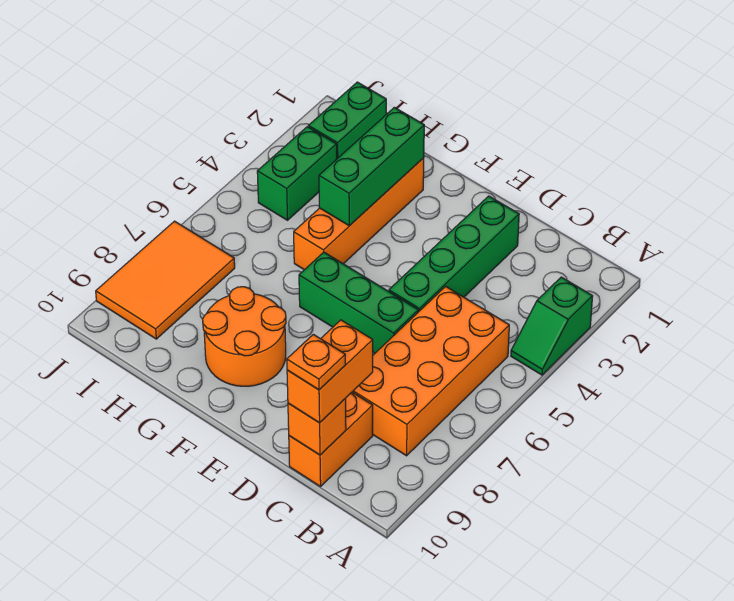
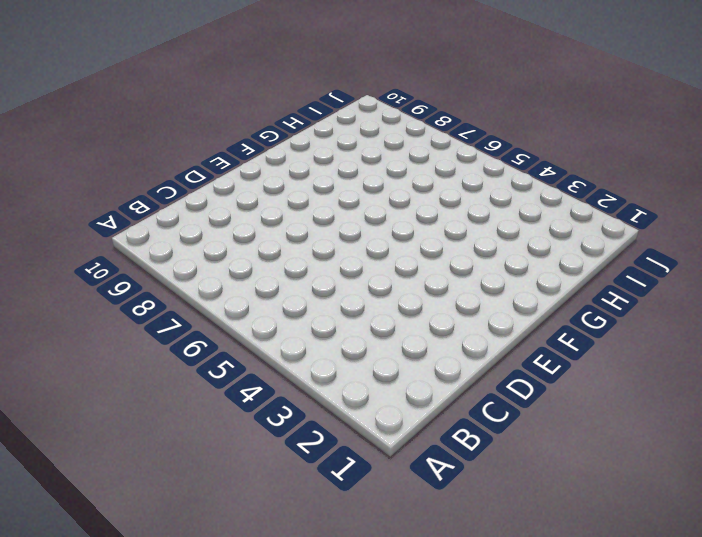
none -> green slope A3:A4 level 1 top 3
none -> orange brick B5:C8 level 1
none -> orange brick C9:C10 level 1

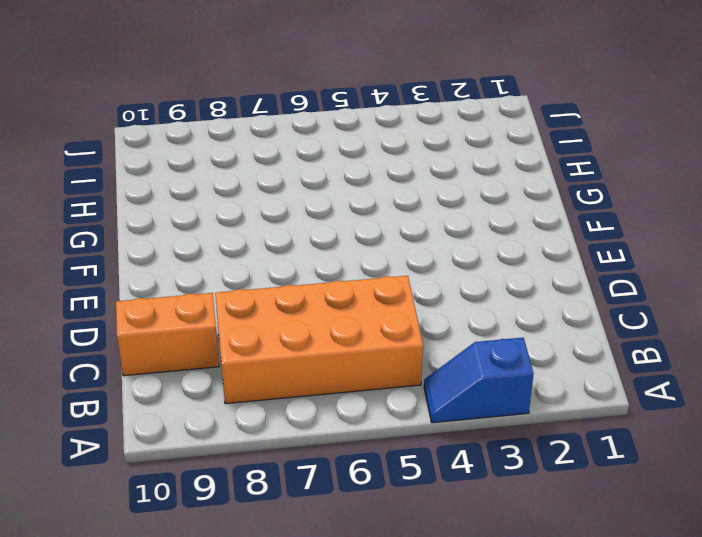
blue slope A3:A4 level 1 top 3 -> green slope A3:A4 level 1 top 3
none -> green brick D2:D5 level 1
none -> green brick D6:F6 level 1
none -> orange round brick F8:G9 level 1

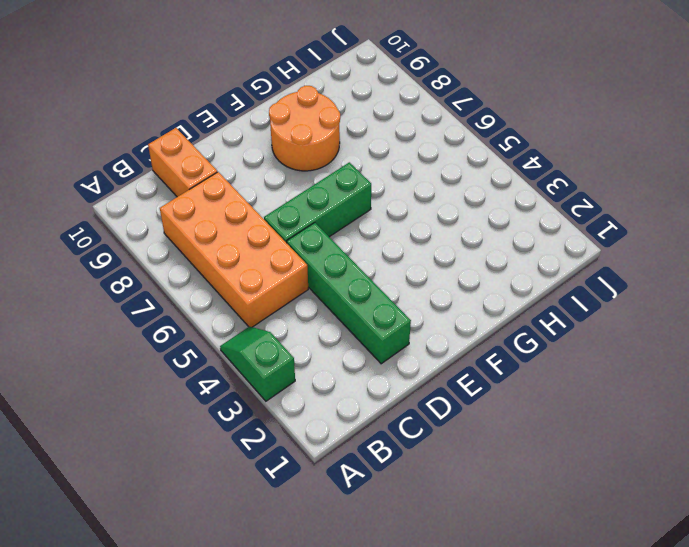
none -> orange brick G2:G5 level 1
none -> green brick I1:I2 level 1
none -> green brick I3:I4 level 1

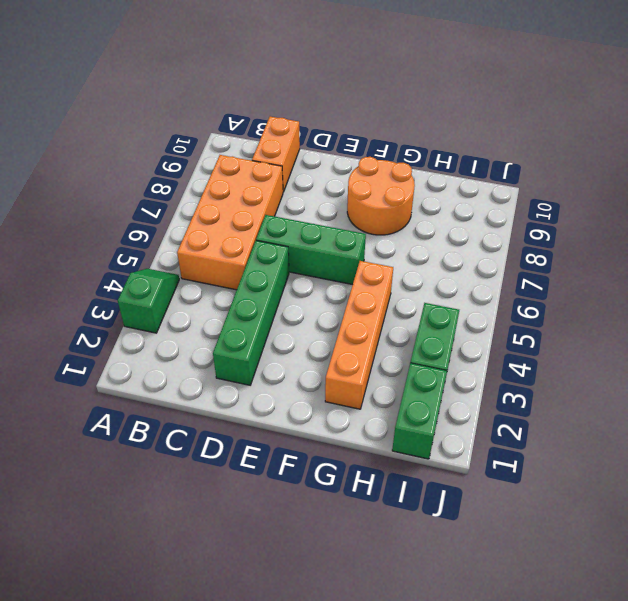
none -> orange tile I7:J9 level 1
none -> orange brick C10 level 2
none -> green brick G2:G4 level 2

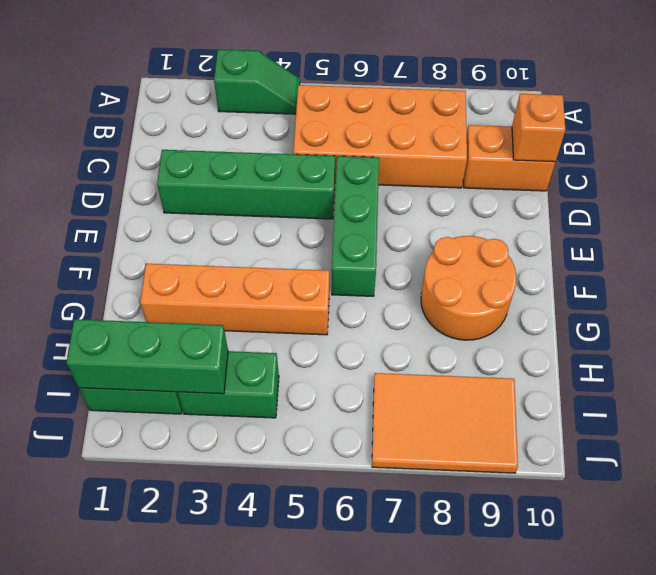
green brick I1:I3 level 2 -> green brick G2:G4 level 2
none -> orange brick C9:C10 level 3
none -> orange plate C10 level 4

